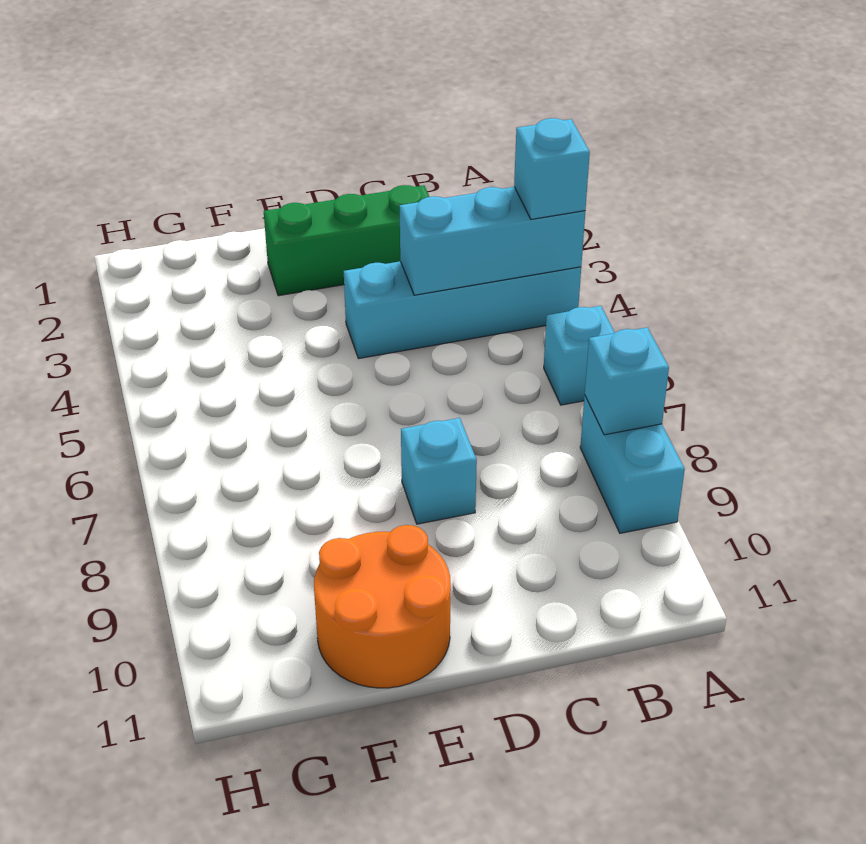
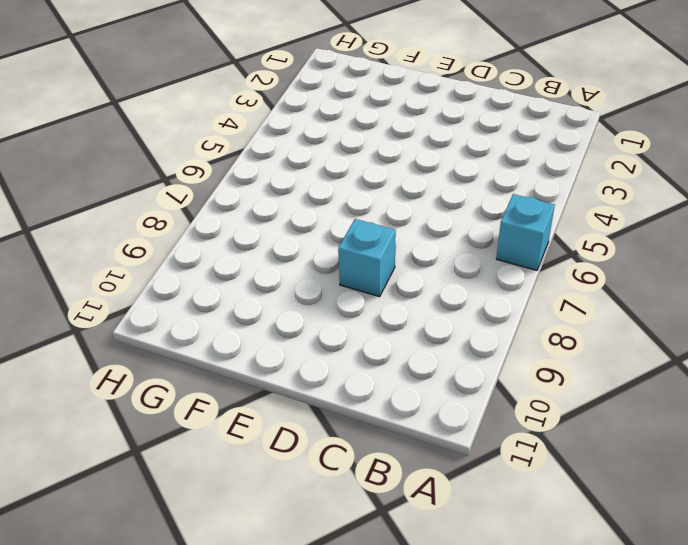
none -> cyan brick A4:D4 level 1
none -> cyan brick A8:A9 level 1

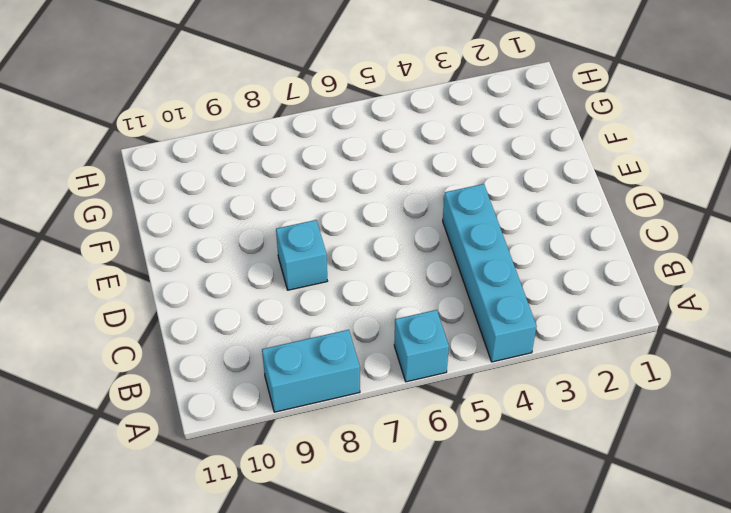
none -> green brick C2:E2 level 1
none -> orange round brick E10:F11 level 1

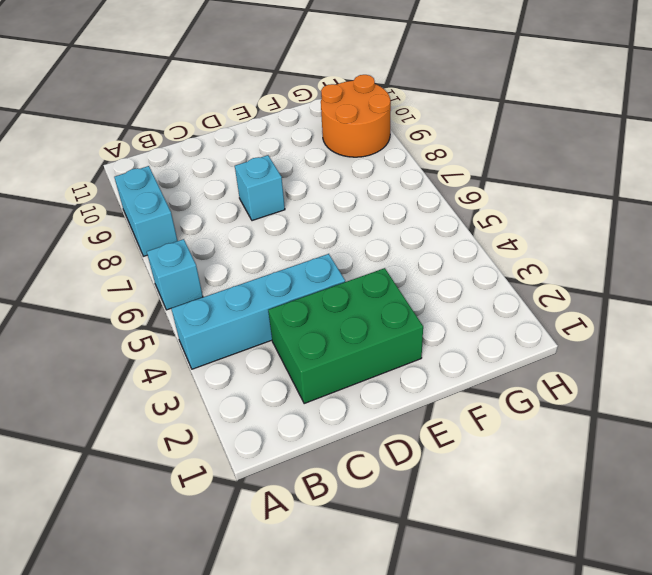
green brick C2:E3 level 1 -> green brick C2:E2 level 1
orange round brick G9:H10 level 1 -> orange round brick E10:F11 level 1
none -> cyan brick A4:C4 level 2
none -> cyan brick A8 level 2

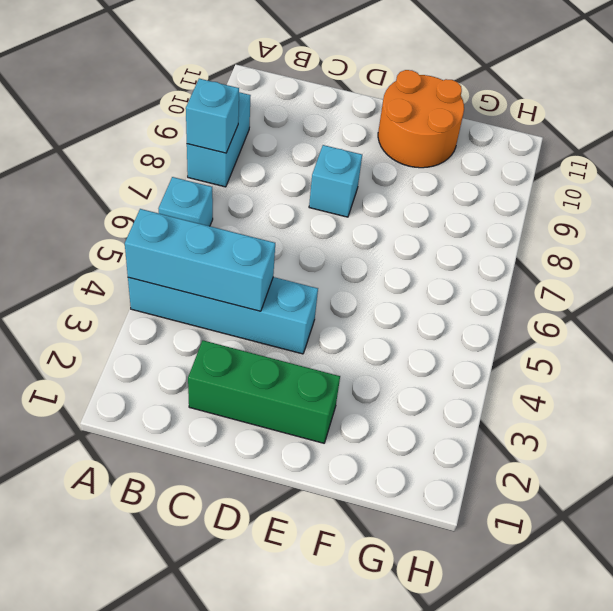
none -> cyan brick A4 level 3

